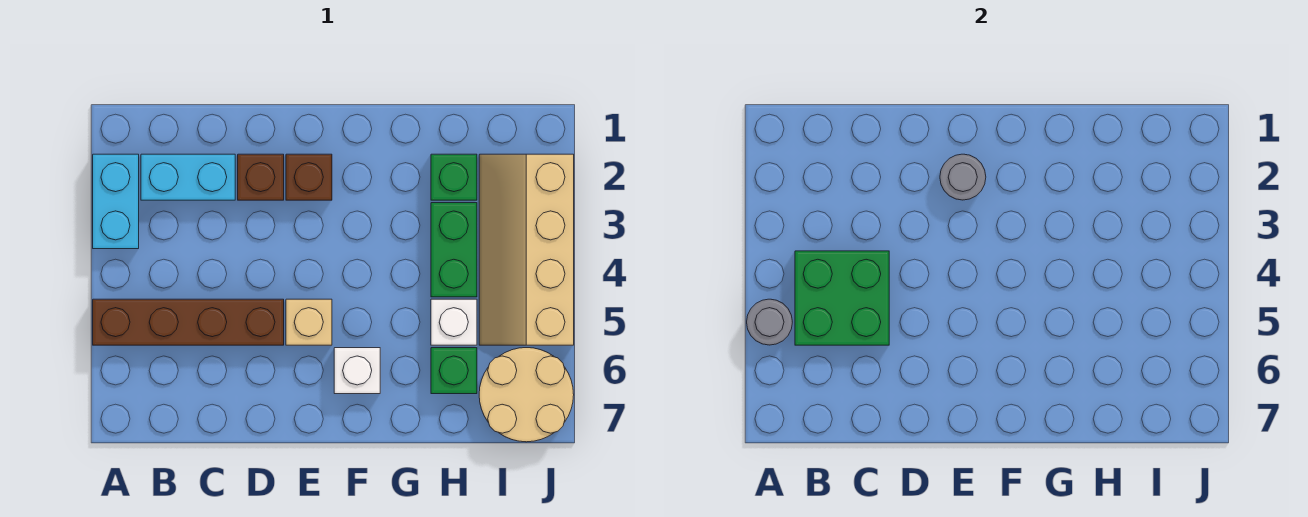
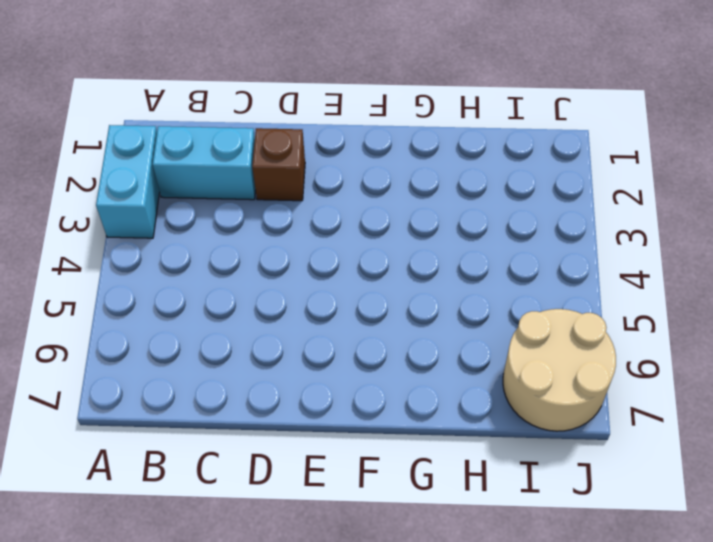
none -> brown brick A5:D5 level 1
none -> brown brick E2 level 1
none -> tan brick E5 level 1

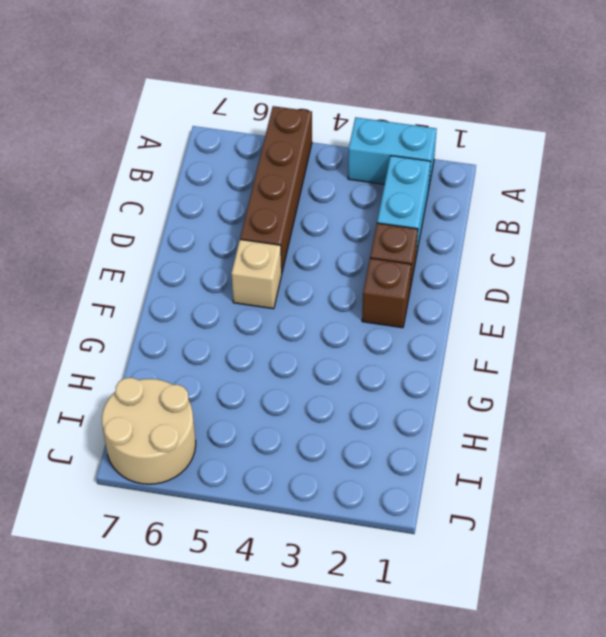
none -> white brick F6 level 1
none -> green brick H2 level 1
none -> green brick H3:H4 level 1

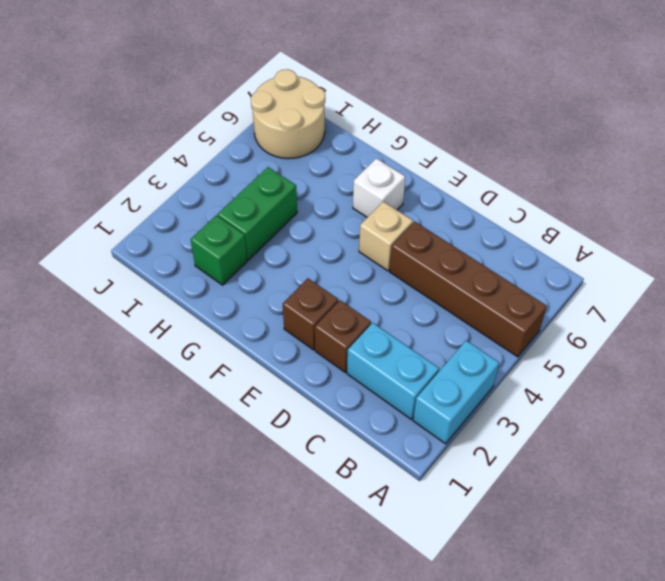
none -> white brick H5 level 1
none -> green brick H6 level 1
none -> tan slope I2:J5 level 1 top J

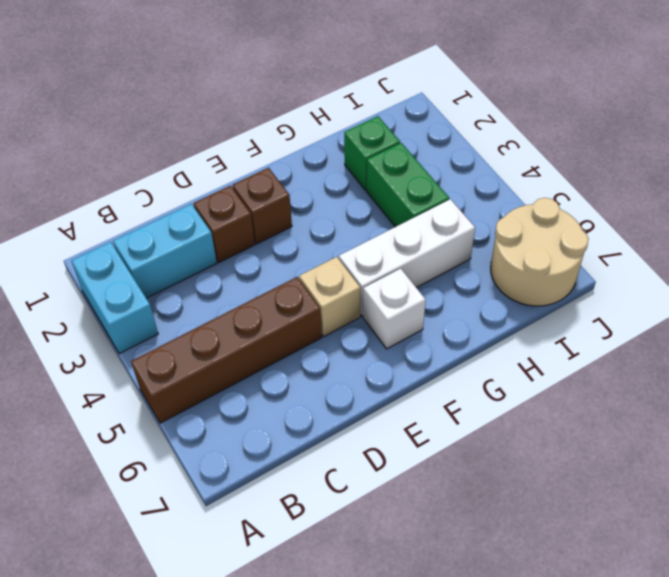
white brick F5:H5 level 1 -> white brick H5 level 1
none -> green brick H6 level 1
none -> tan slope I2:J5 level 1 top J
none -> grey round brick A5 level 2

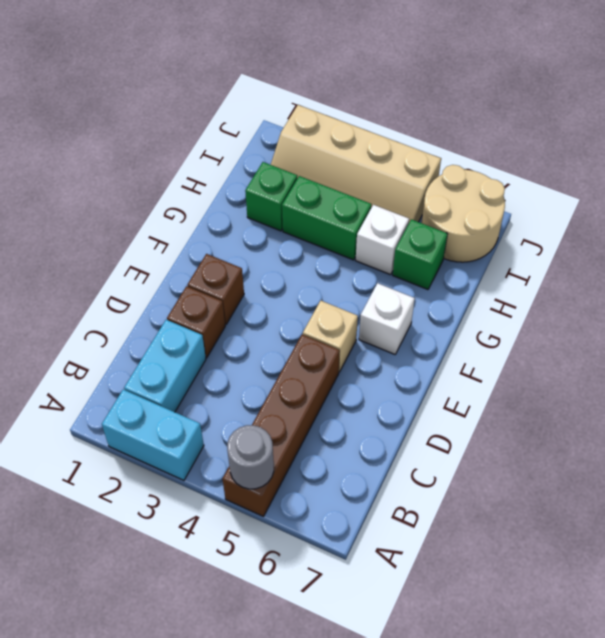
none -> green brick B4:C5 level 2
none -> grey round brick E2 level 2

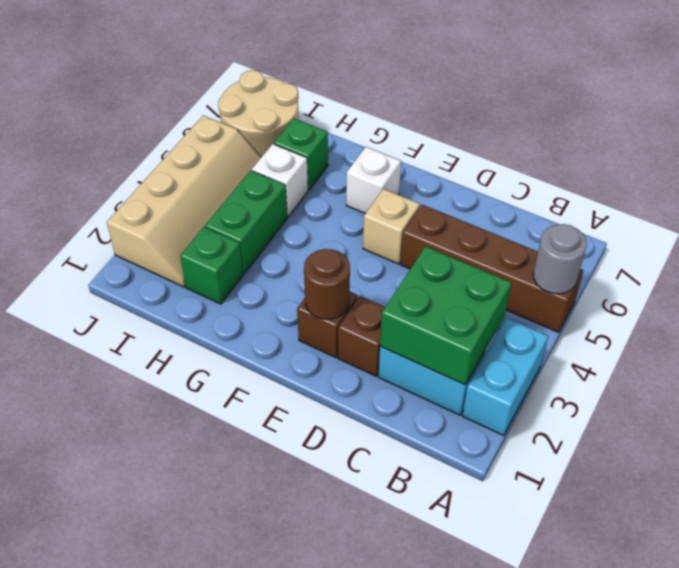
green brick B2:C3 level 2 -> green brick B4:C5 level 2
brown round brick E2 level 2 -> grey round brick E2 level 2

